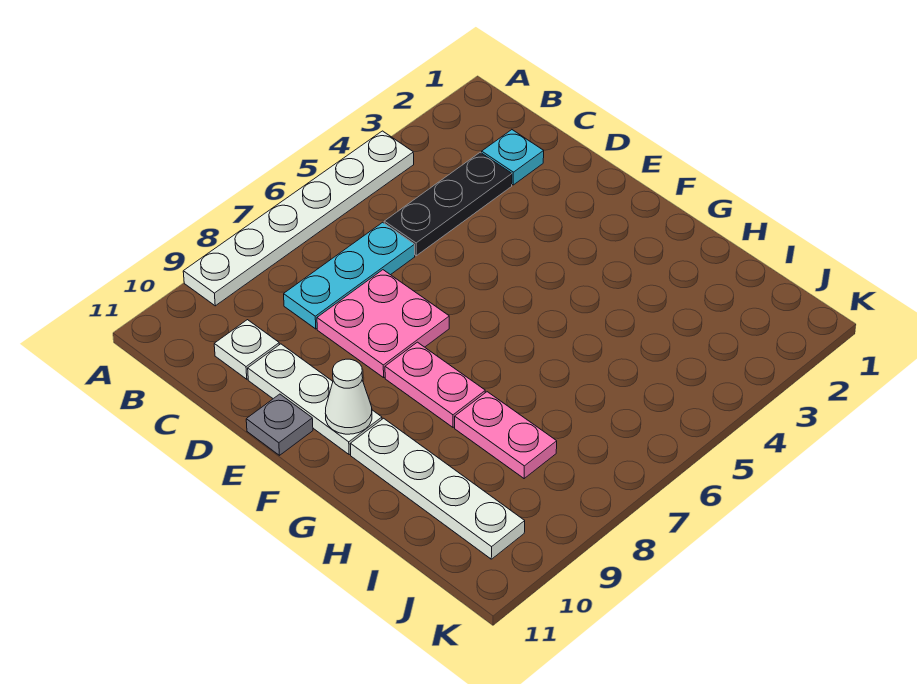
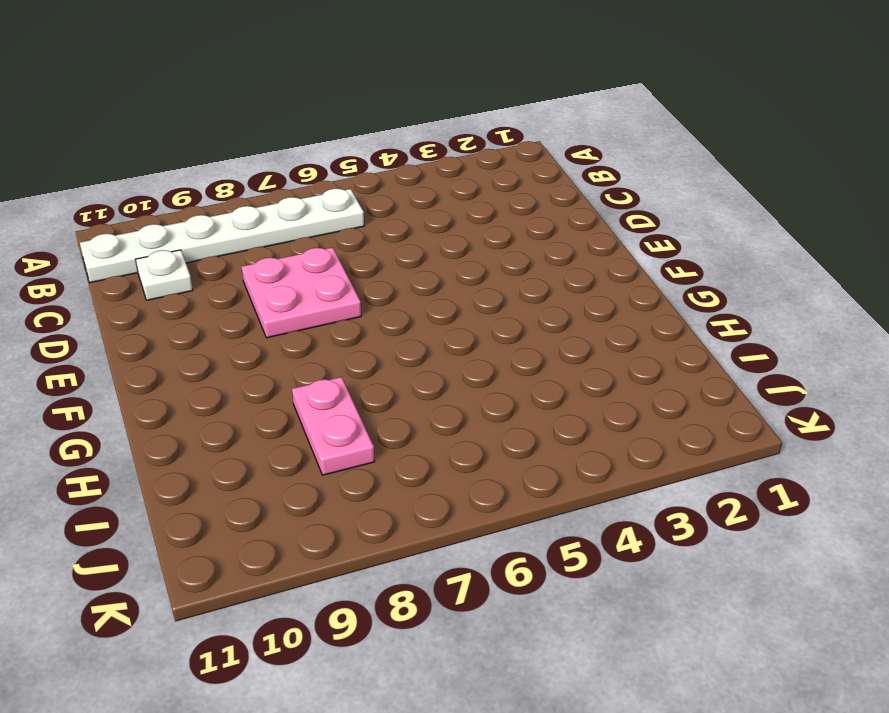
white plate B6:B11 level 1 -> white plate A4:A9 level 1
none -> cyan plate C2 level 1
none -> black plate C3:C5 level 1
none -> cyan plate C6:C8 level 1

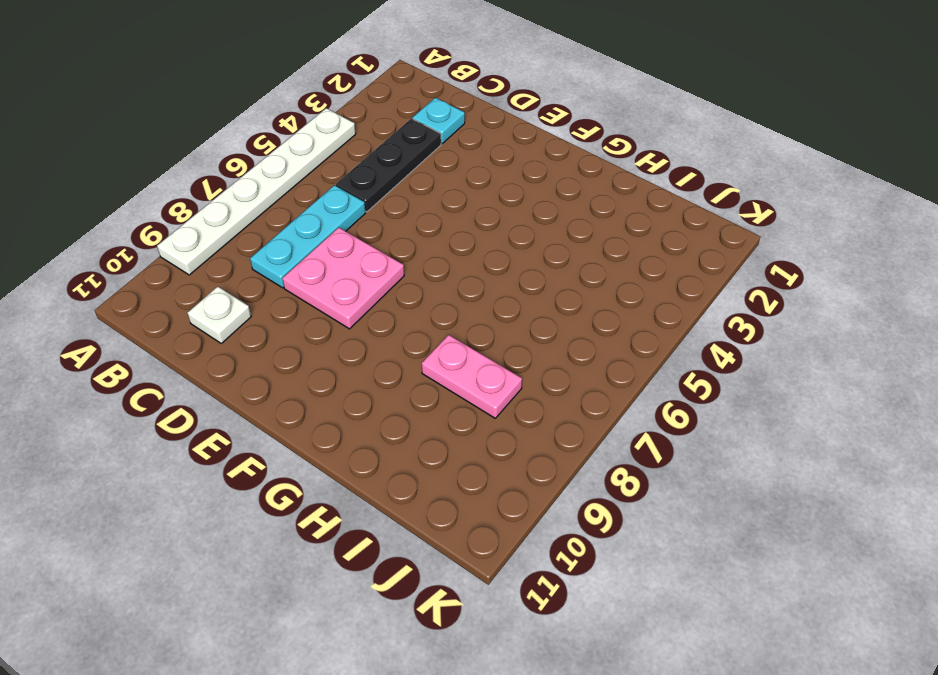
none -> white plate D10:F10 level 1
none -> grey plate E11 level 1
none -> pink plate F8:G8 level 1

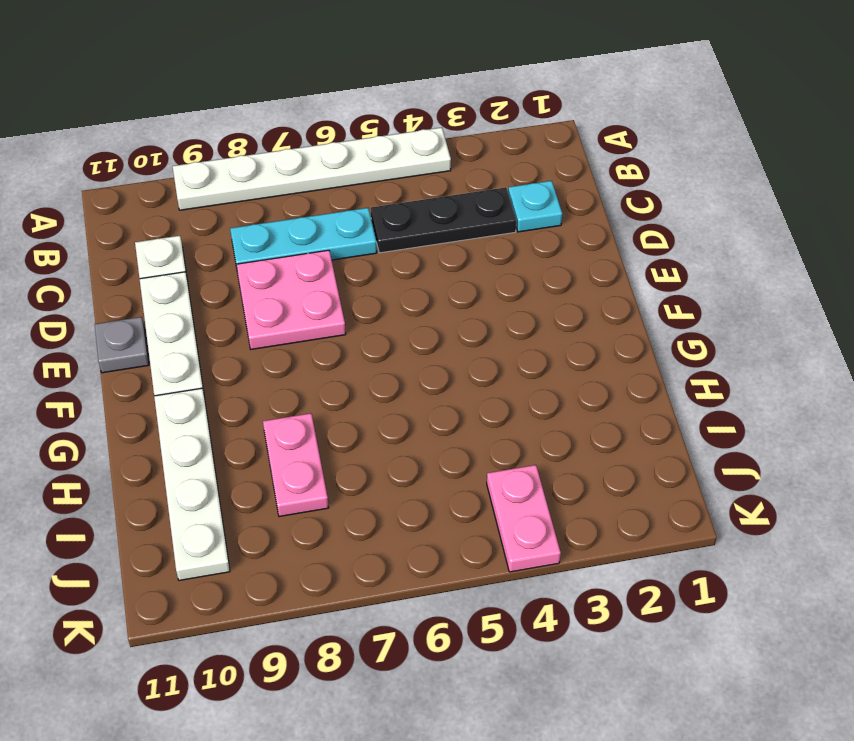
pink plate J4:K4 level 1 -> pink plate F8:G8 level 1
none -> white cone F10 level 2

